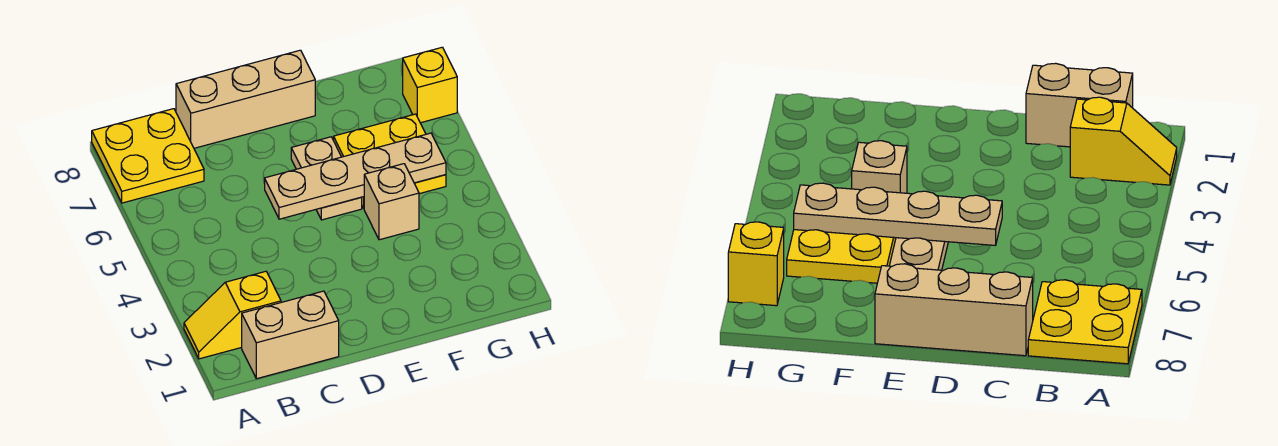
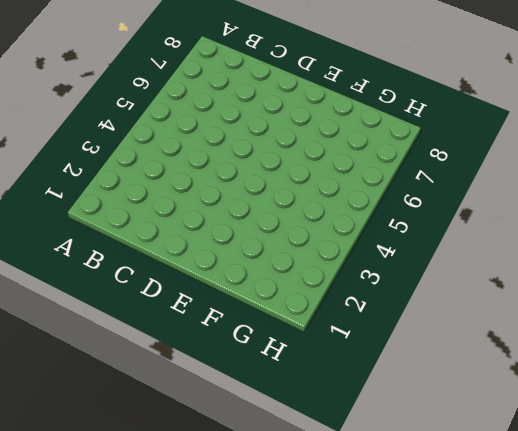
none -> yellow slope A2:B2 level 1 top B
none -> yellow plate A7:B8 level 1

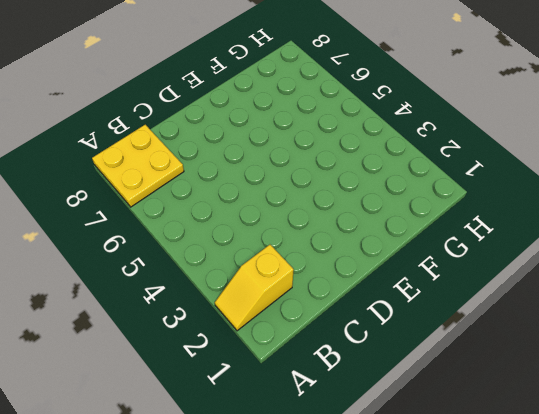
none -> tan brick B1:C1 level 1
none -> tan brick C8:E8 level 1

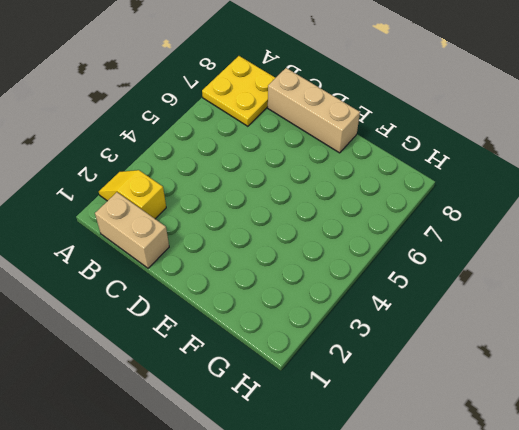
none -> tan plate E5:E6 level 1
none -> tan brick F4 level 1

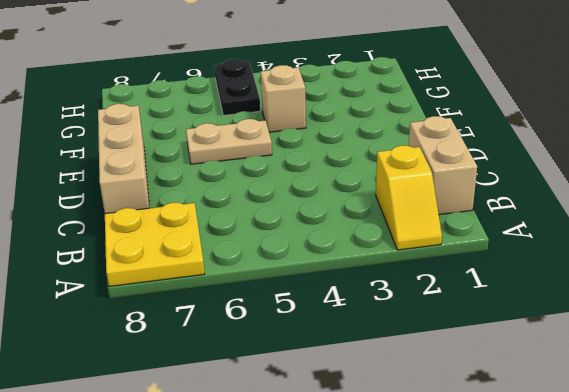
black plate G5:H5 level 1 -> yellow plate F5:G6 level 1
none -> yellow brick H7 level 1
none -> tan plate D5:G5 level 2

